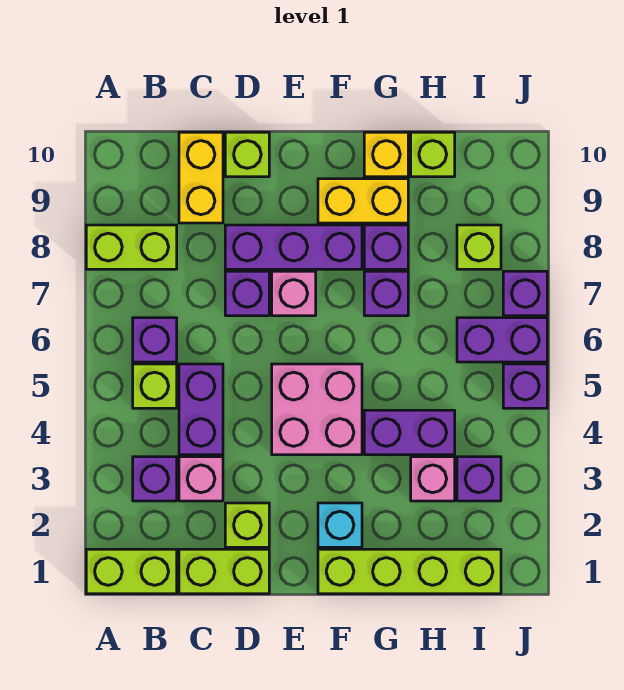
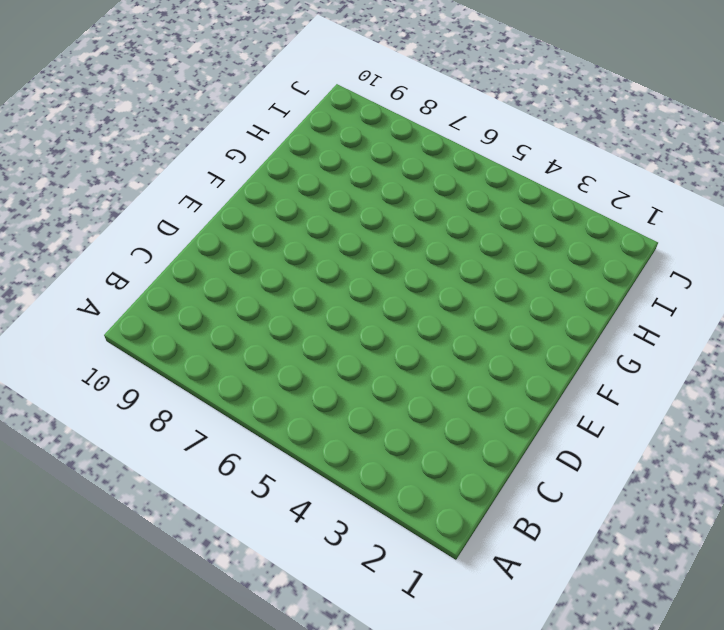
none -> lime brick A1:B1 level 1
none -> lime brick A8:B8 level 1
none -> purple brick B3 level 1

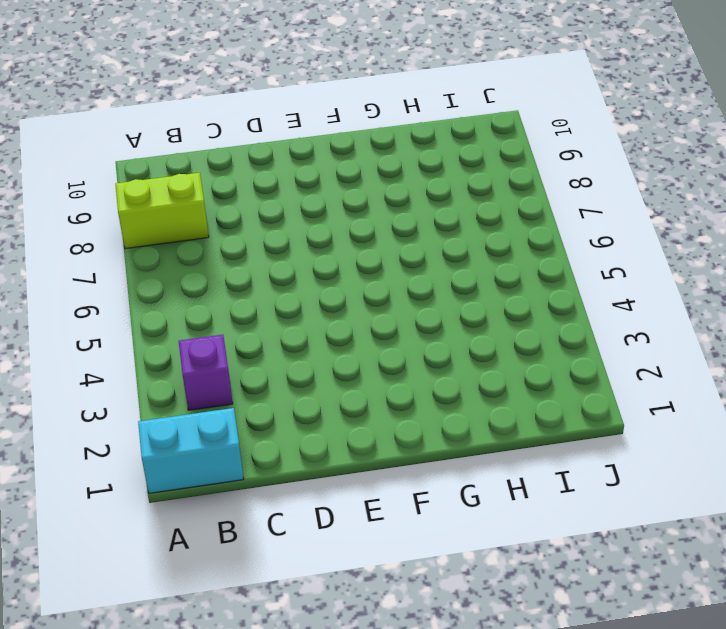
cyan brick A1:B1 level 1 -> lime brick A1:B1 level 1
none -> lime brick B5 level 1
none -> purple brick B6 level 1
none -> lime brick C1:D1 level 1

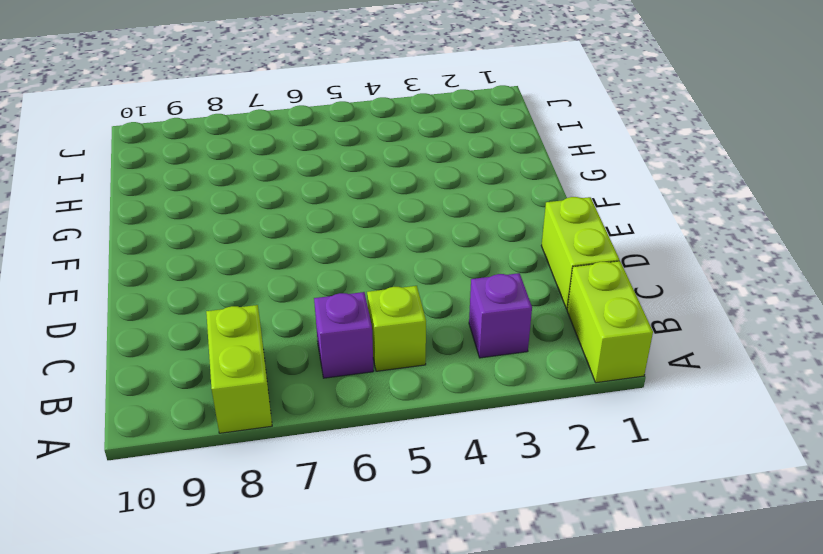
none -> pink brick C3 level 1
none -> purple brick C4:C5 level 1
none -> yellow brick C9:C10 level 1

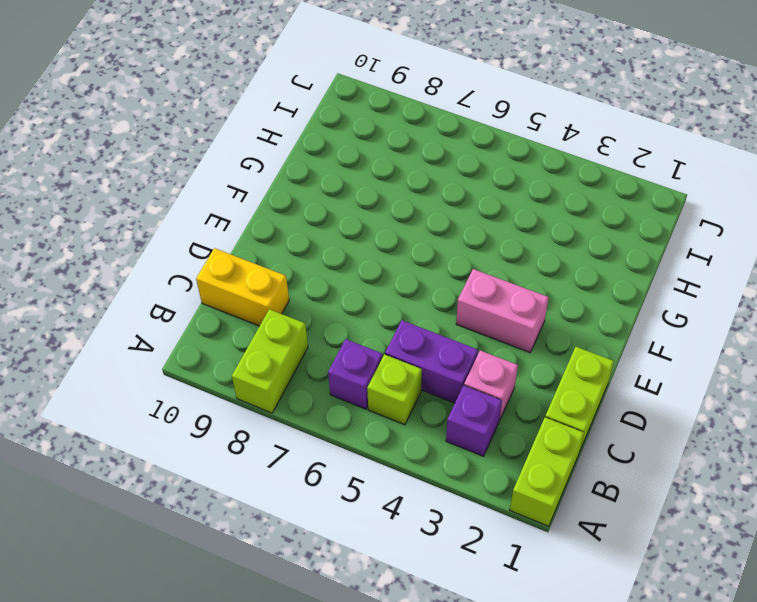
pink brick E3:E4 level 1 -> pink brick E4:F5 level 1
none -> lime brick D2 level 1
none -> purple brick D7 level 1
none -> purple brick D8:F8 level 1

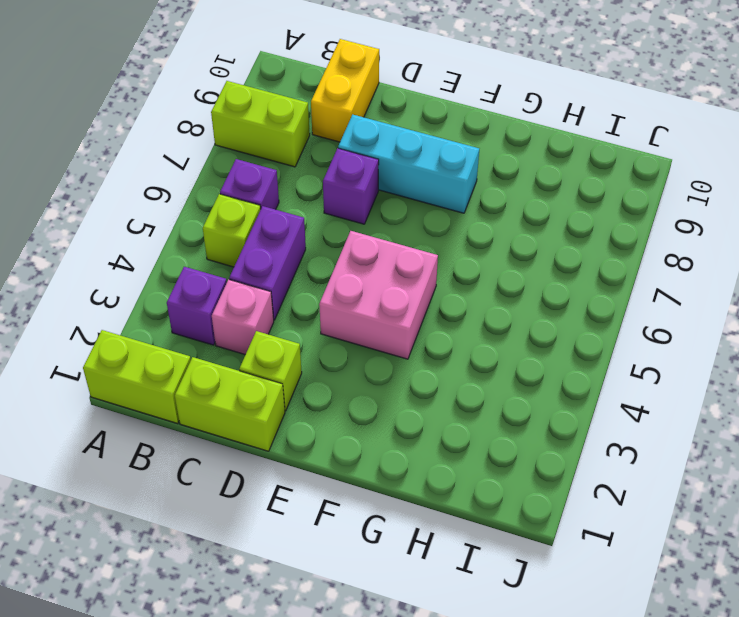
cyan brick D8:F8 level 1 -> purple brick D8:F8 level 1
none -> lime brick D10 level 1
none -> pink brick E7 level 1
none -> lime brick F1:I1 level 1

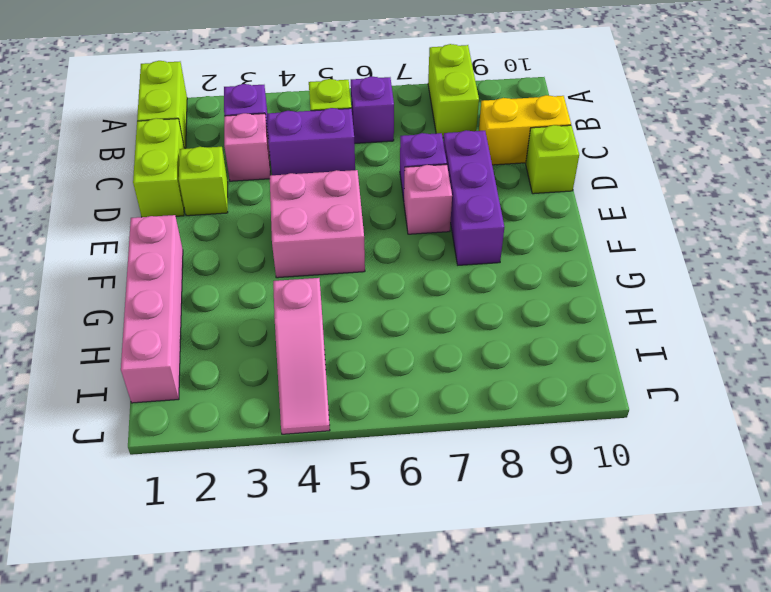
pink brick F1:I1 level 1 -> lime brick F1:I1 level 1
pink slope H4:J4 level 1 top H -> purple brick G4:H4 level 1
none -> cyan brick F2 level 1
none -> yellow brick F9:G9 level 1
none -> purple brick G7 level 1

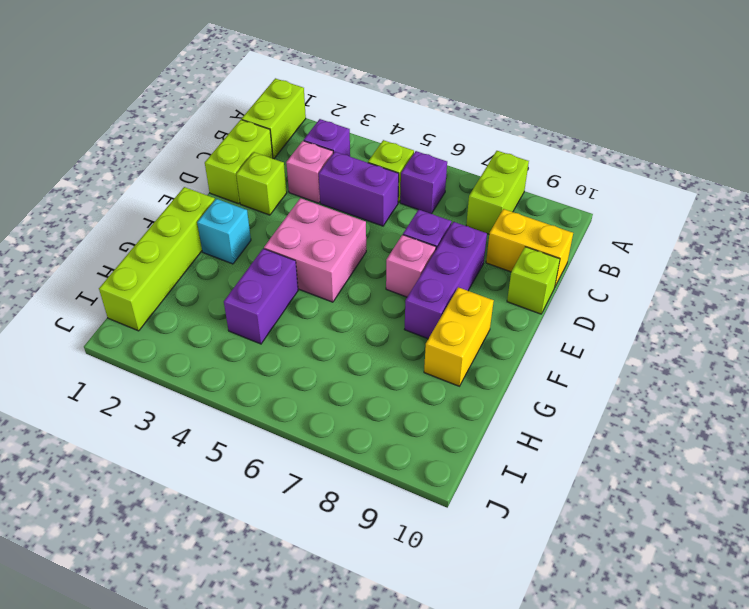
none -> purple brick G7 level 1
none -> purple brick G8 level 1
none -> yellow brick G10 level 1

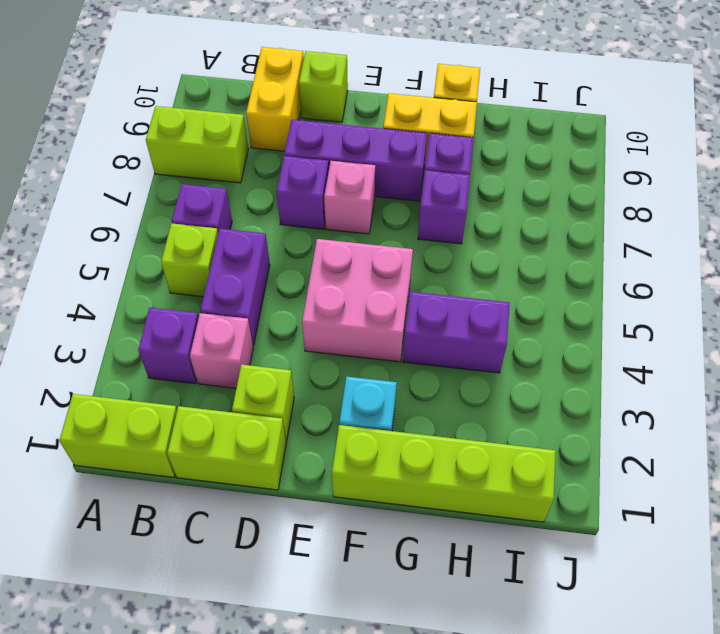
none -> pink brick H3 level 1
none -> lime brick H10 level 1
none -> purple brick I3 level 1

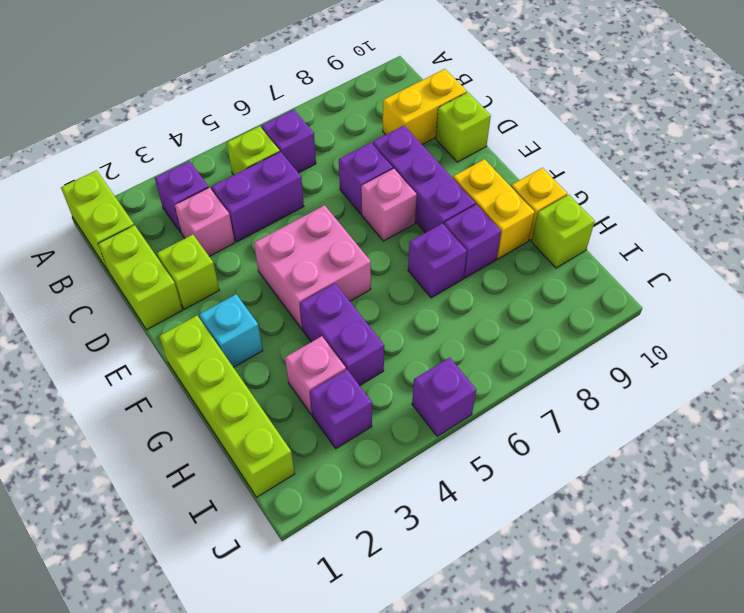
none -> lime brick A8:B8 level 1
none -> purple brick I6:J6 level 1
none -> lime brick I8 level 1

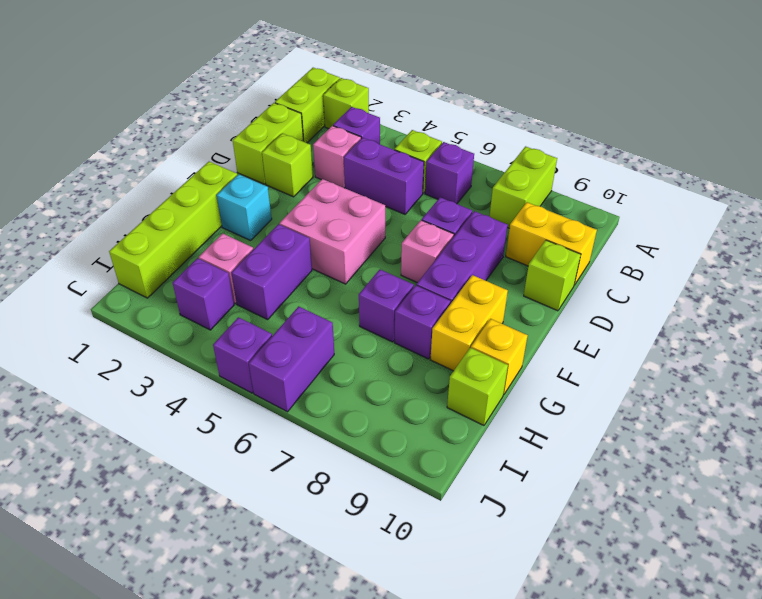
lime brick A2 level 1 -> lime brick I8 level 1
none -> purple brick J7 level 1

